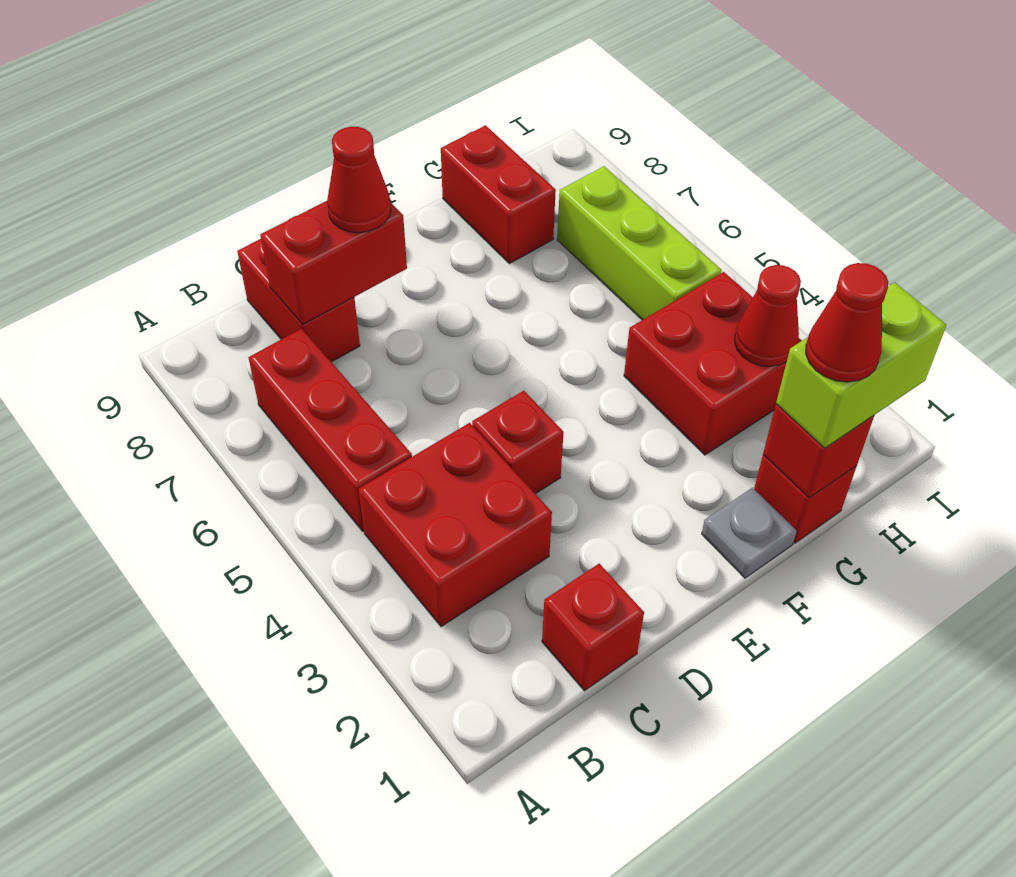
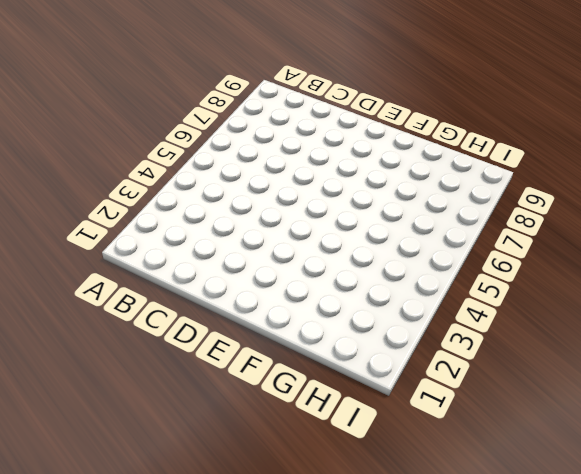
none -> red brick B3:C4 level 1
none -> red brick B5:B7 level 1
none -> red brick C1 level 1

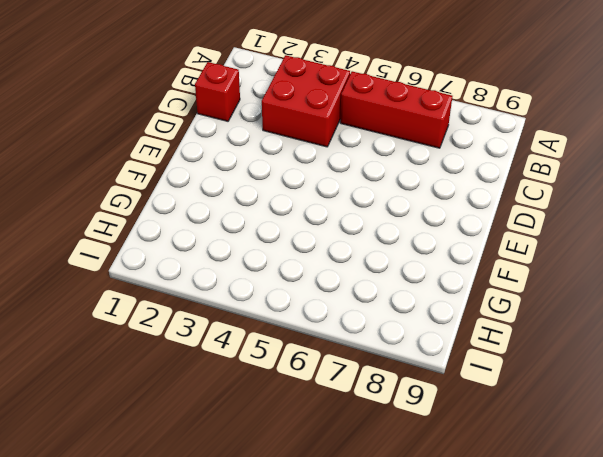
none -> red brick C8:C9 level 1
none -> red brick D4 level 1
none -> grey plate F1 level 1

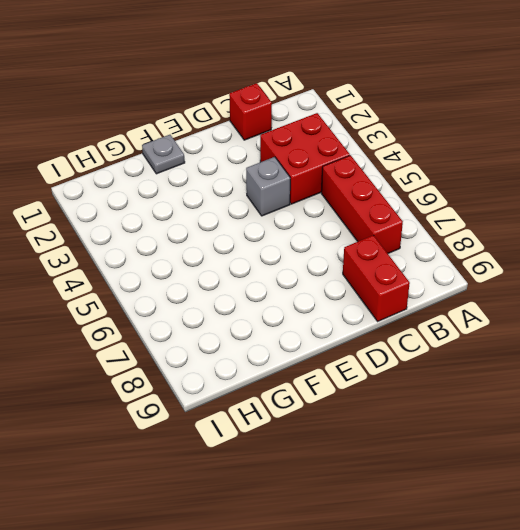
grey brick D4 level 1 -> red brick D4 level 1
none -> red brick G1 level 1
none -> red brick G3:H4 level 1
none -> red brick G8:G9 level 1

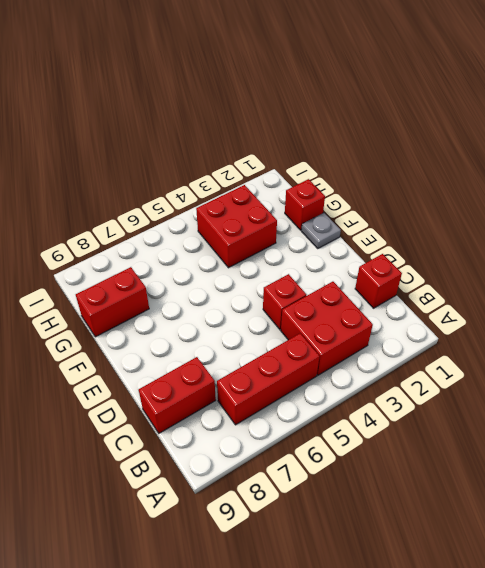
none -> lime brick H5:H7 level 1
none -> red brick C8:D8 level 2
none -> red brick G1 level 2

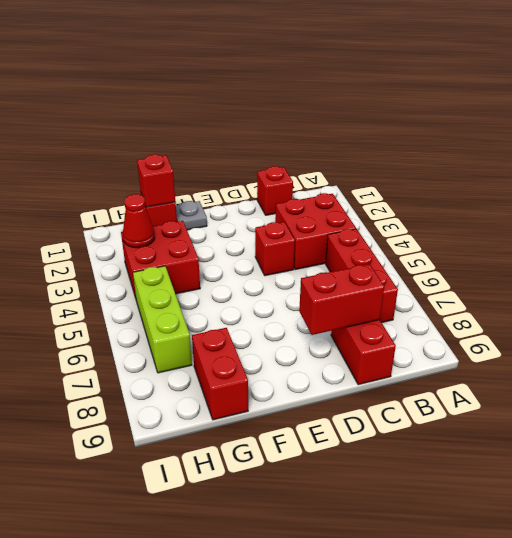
none -> red cone D8 level 3
none -> lime brick G1:H1 level 3
none -> red cone G1 level 4

